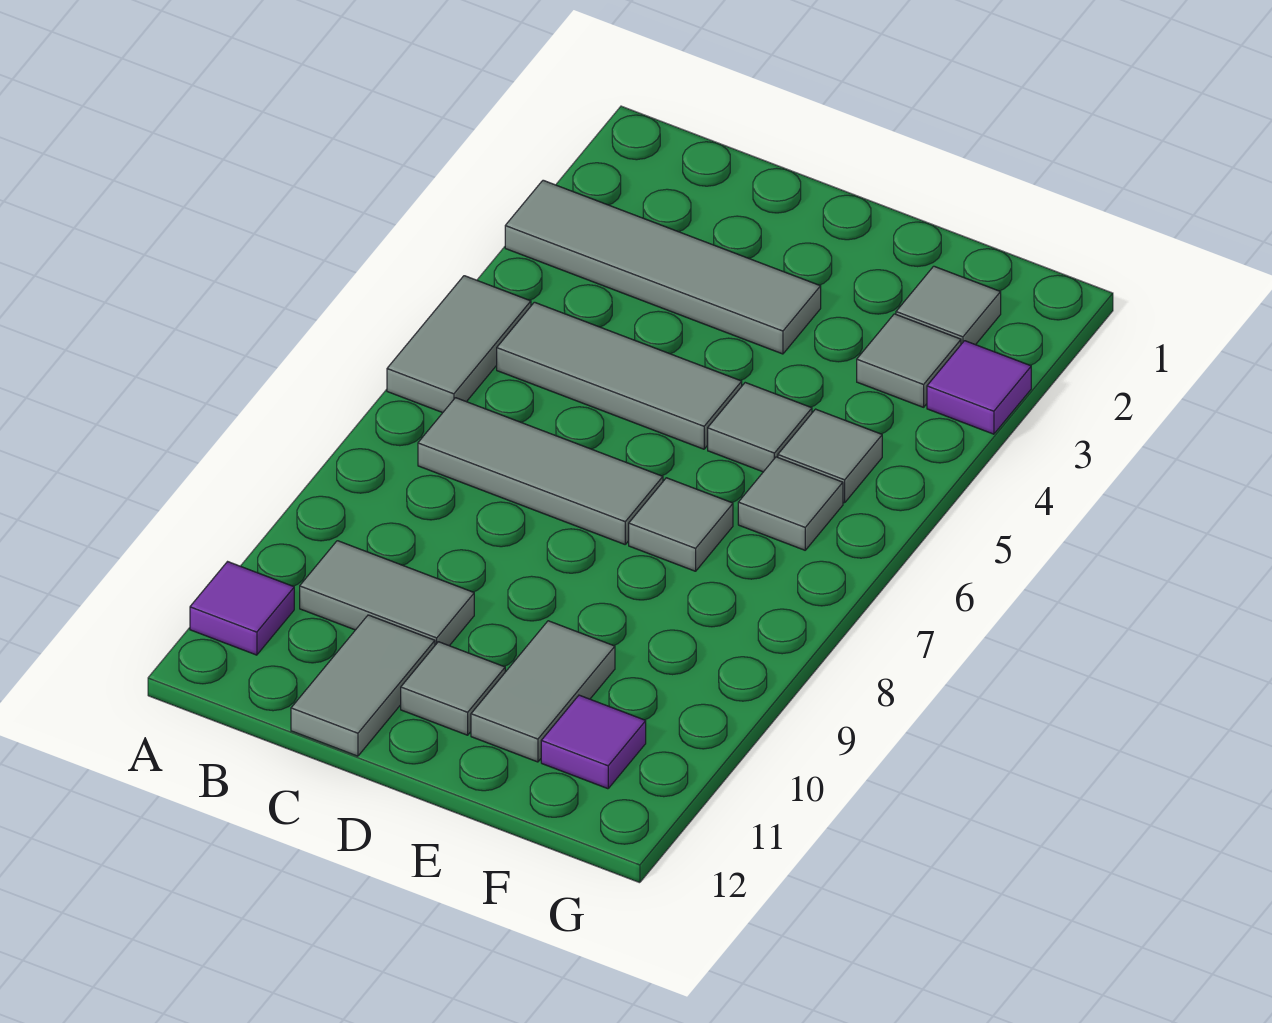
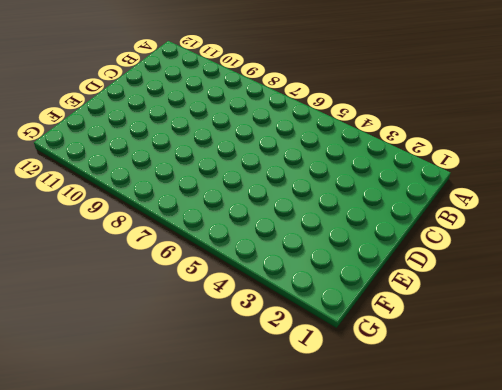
none -> grey tile A3:D3 level 1
none -> grey tile A5:A6 level 1
none -> purple tile A11 level 1

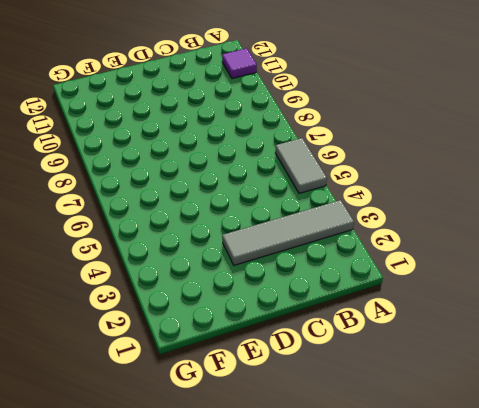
none -> grey tile B5:D5 level 1
none -> grey tile B7:D7 level 1
none -> grey tile B10:C10 level 1

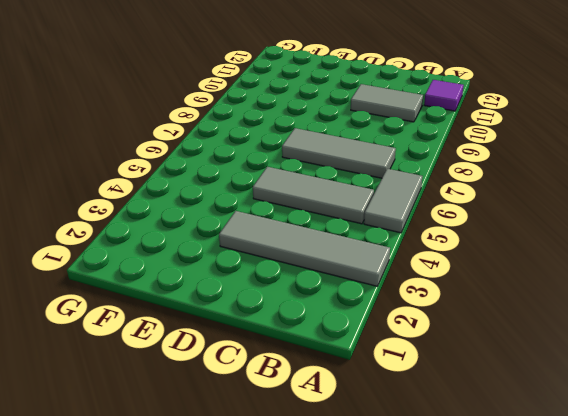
none -> grey tile C11:C12 level 1
none -> grey tile D11 level 1
none -> grey tile E5 level 1

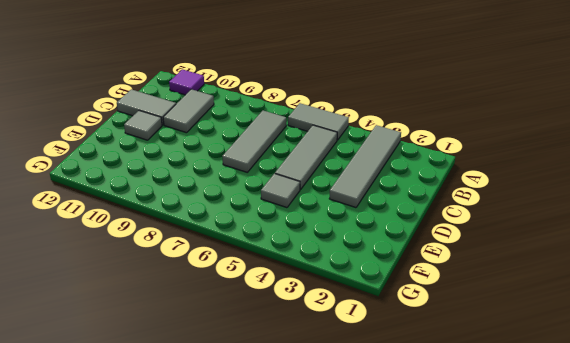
none -> grey tile E7 level 1
none -> grey tile E10:E11 level 1
none -> grey tile F2 level 1

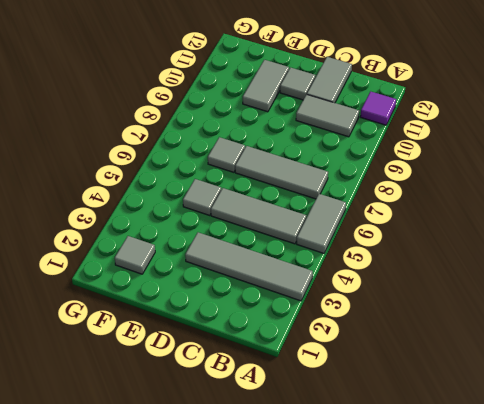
none -> grey tile F3 level 1
none -> grey tile F5 level 1
none -> grey tile F6 level 1

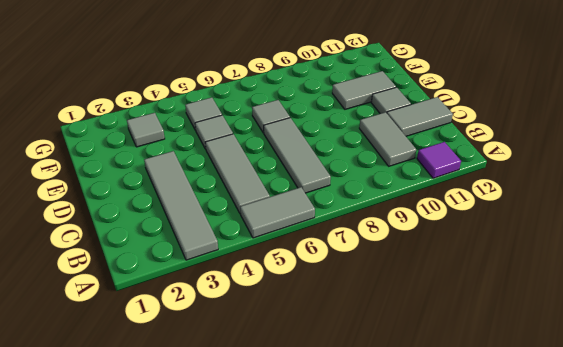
none -> grey tile F2 level 1
none -> grey tile F6 level 1
none -> purple tile F11 level 1

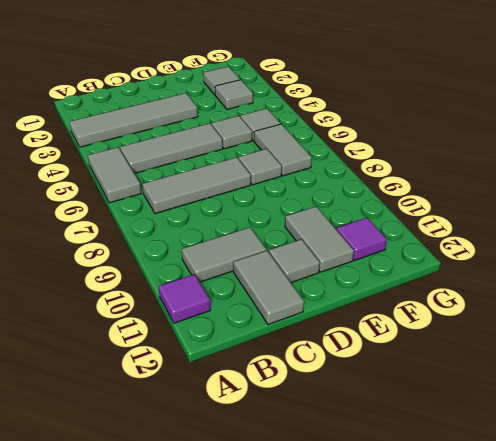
grey tile F6:F7 level 1 -> grey tile F6 level 1
none -> purple tile G3 level 1

